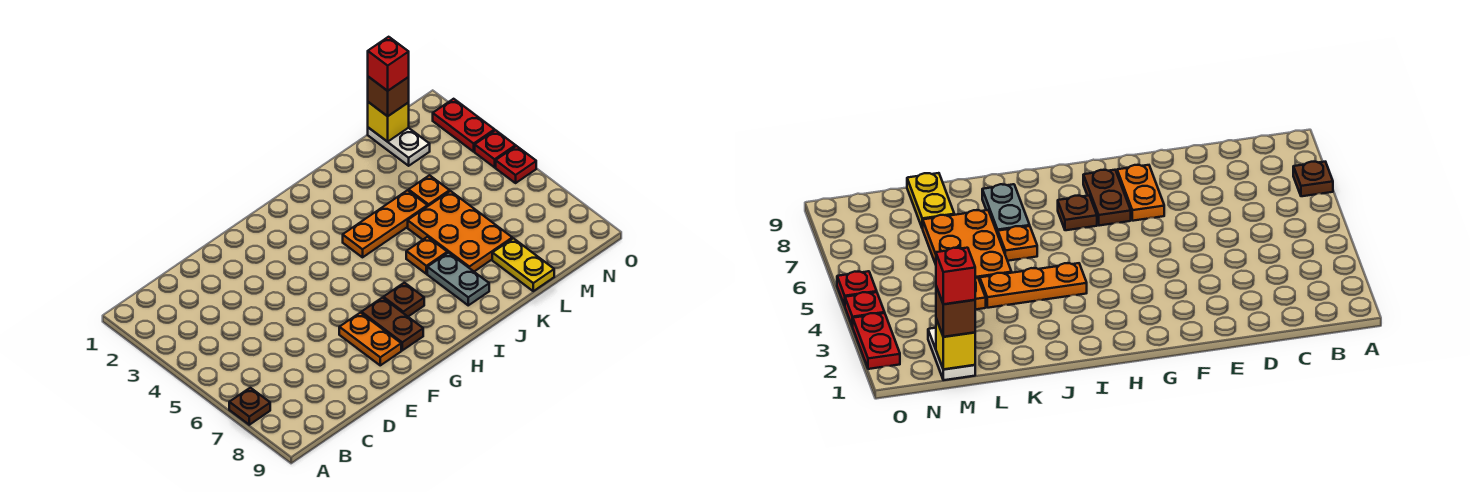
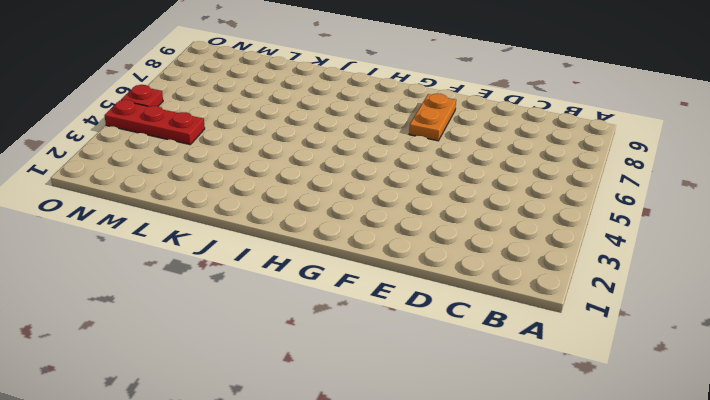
red plate M4:O4 level 1 -> red plate O4 level 1
none -> brown plate A7 level 1
none -> brown plate G7:G8 level 1
none -> brown plate H7 level 1

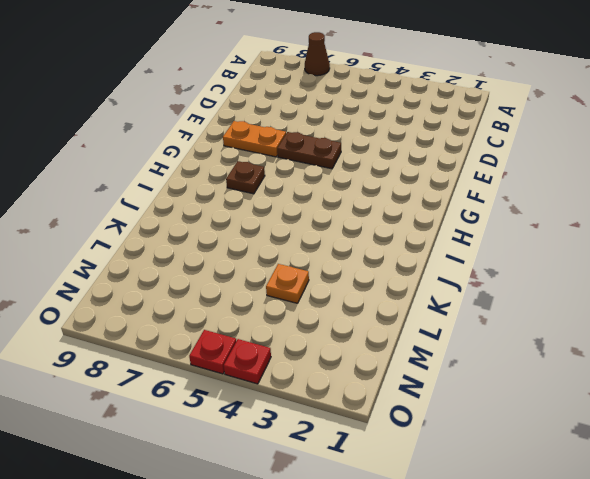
brown cone A7 level 1 -> brown plate A7 level 1
brown plate F5:F6 level 1 -> brown plate G7:G8 level 1
none -> orange plate I4:K4 level 1
none -> orange plate J6 level 1
none -> grey plate J7:J8 level 1

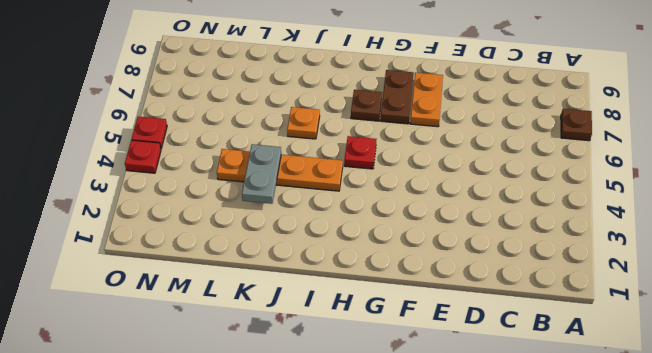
red plate H5 level 1 -> none
grey plate K3:K4 level 2 -> grey plate J7:J8 level 1
none -> orange plate K5:L7 level 1
none -> yellow plate L8:L9 level 1
none -> white plate M1:M2 level 1

